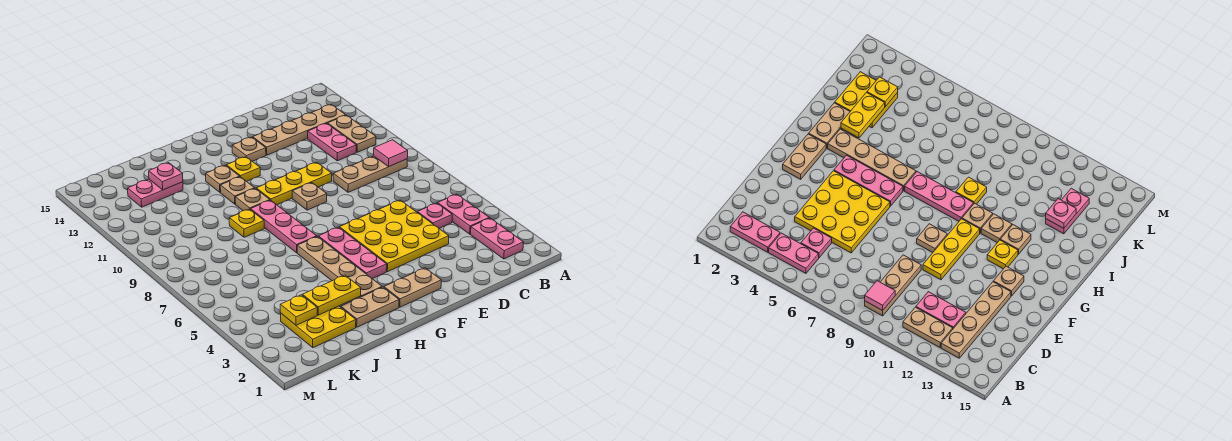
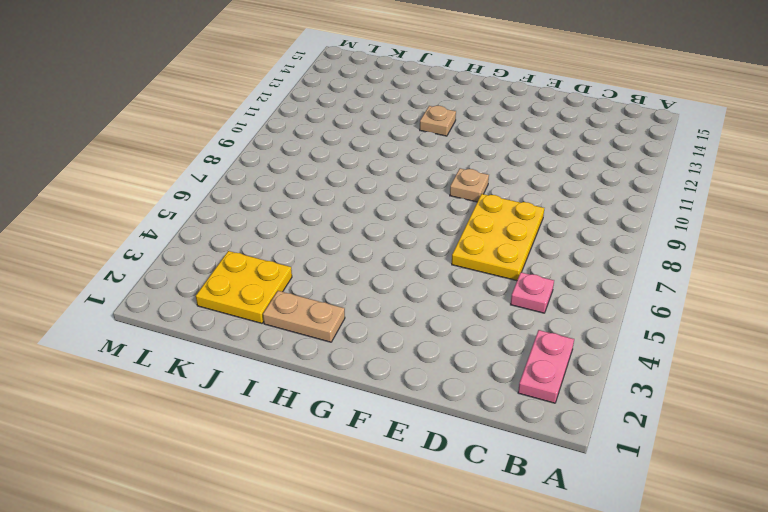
yellow plate D6:E8 level 1 -> yellow plate D4:F6 level 1
none -> pink plate B4:B5 level 1
none -> tan plate B9:D9 level 1
none -> tan plate B11:B12 level 1

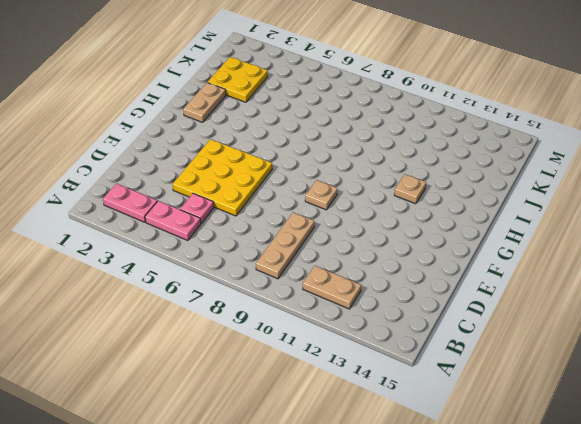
none -> tan plate B13:E13 level 1
none -> pink plate C11:C12 level 1
none -> yellow plate E10:G10 level 1

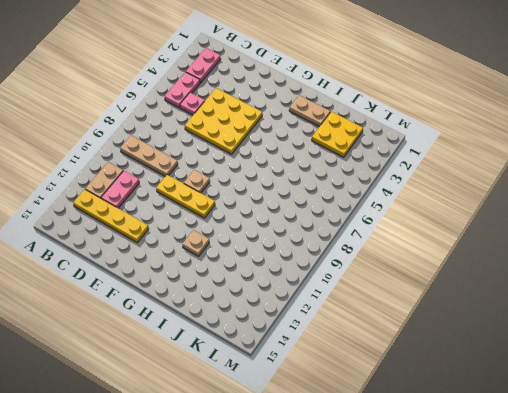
yellow plate B13:E13 level 1 -> tan plate B13:E13 level 1
none -> tan plate F2:G2 level 1
none -> tan plate F13 level 1
none -> pink plate G4:G6 level 1

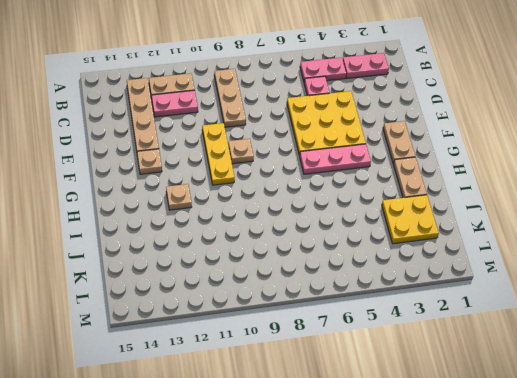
none -> yellow plate G12 level 1
none -> tan plate H3:H6 level 1
none -> pink plate H7:H9 level 1

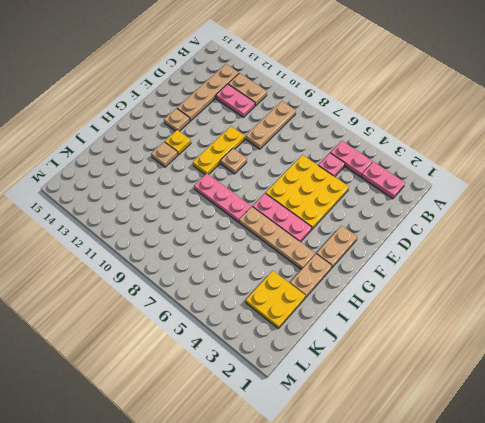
none -> tan plate H10 level 1
none -> tan plate H11 level 1
none -> yellow plate I9 level 1

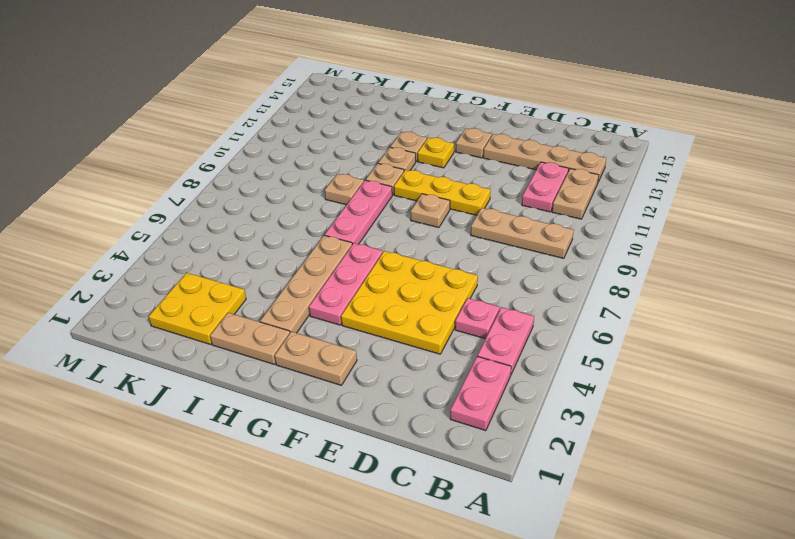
tan plate I9 level 1 -> yellow plate I9 level 1
none -> pink plate J13:K13 level 1
none -> pink tile B9 level 2
none -> yellow plate I3:J3 level 2

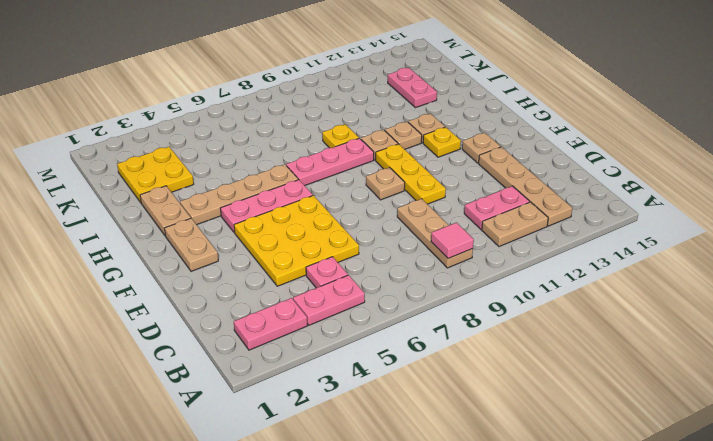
none -> yellow plate I3:J3 level 2
none -> pink plate J13 level 2
none -> yellow plate K3 level 2

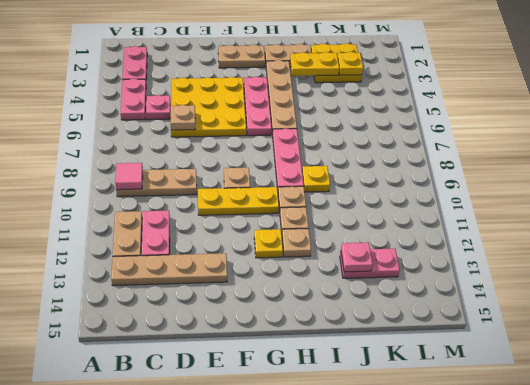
tan plate D6 level 2 -> tan plate F13 level 1

